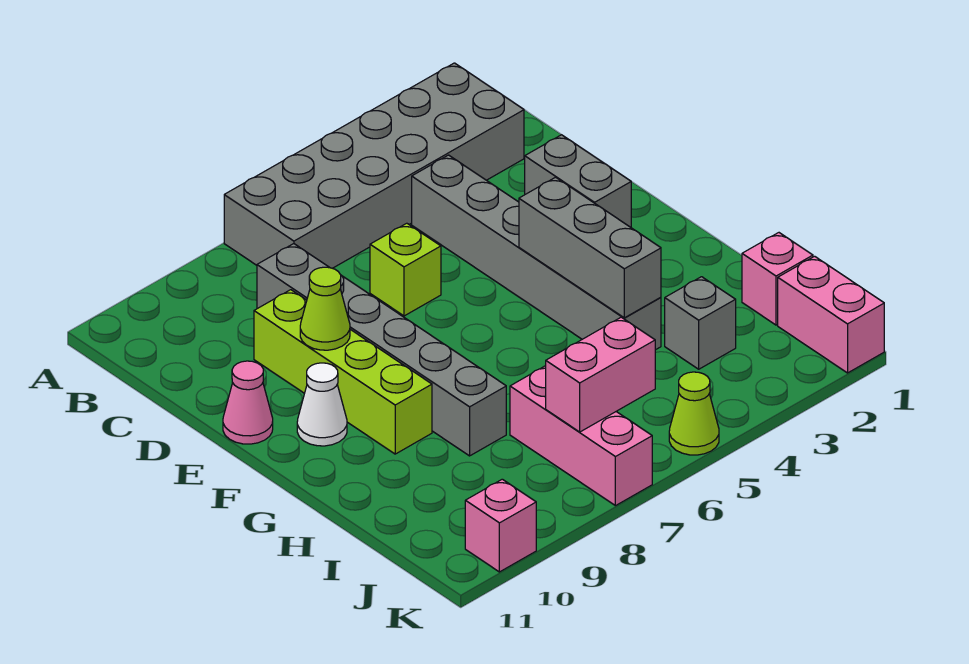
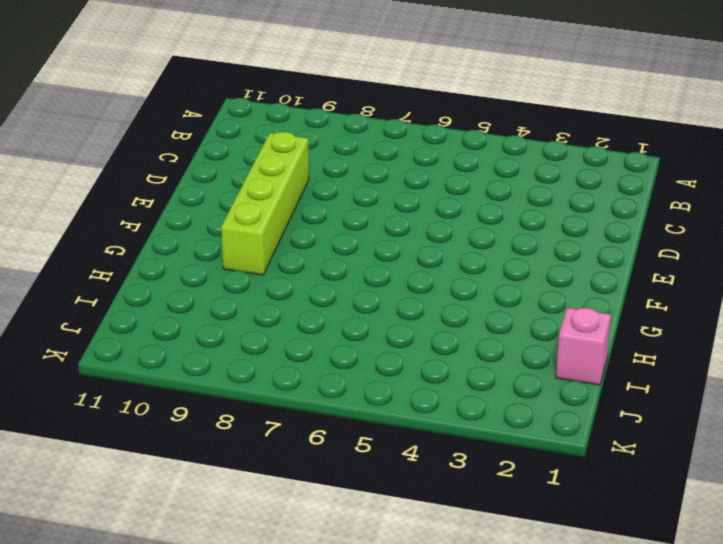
none -> grey brick A2:B7 level 1
none -> grey brick C4:H4 level 1
none -> grey brick C8:H8 level 1

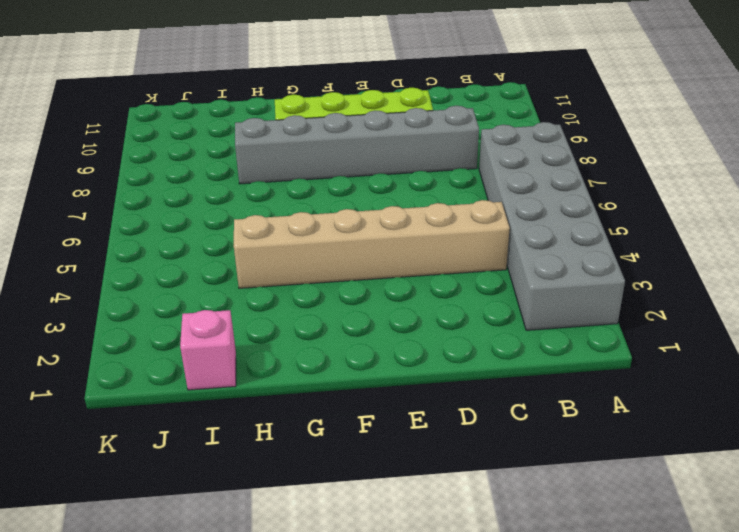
tan brick C4:H4 level 1 -> grey brick C4:H4 level 1
none -> grey brick D2:E2 level 1
none -> lime brick D6 level 1
none -> pink cone E11 level 1

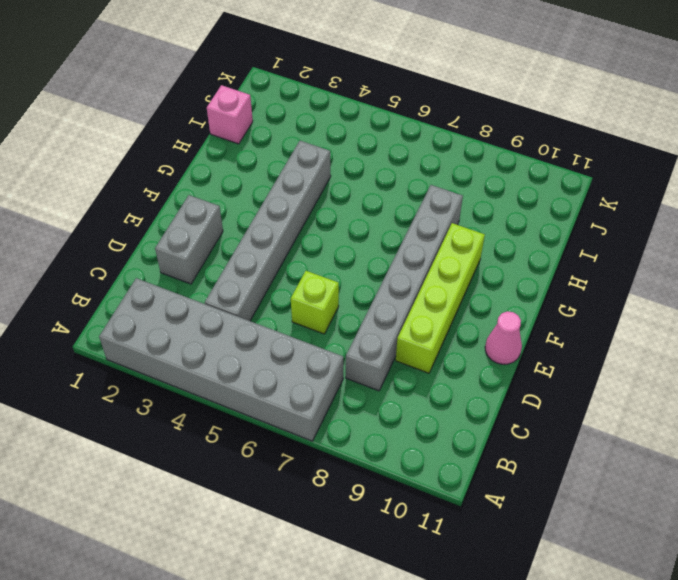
none -> white cone F10 level 1
none -> grey brick I3 level 1
none -> pink brick I7:K7 level 1

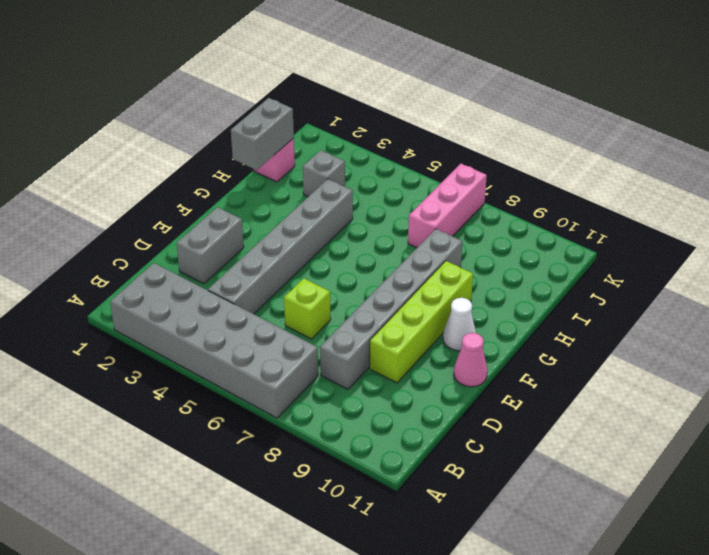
grey brick H1:I1 level 2 -> none
none -> pink brick J1:K1 level 1
none -> lime cone K5 level 1
none -> pink brick K10 level 1

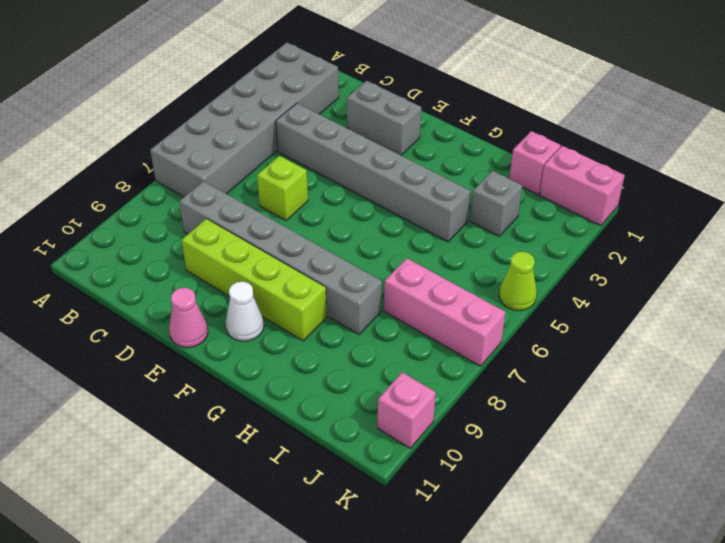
none -> lime cone E9 level 2
none -> grey brick F4:H4 level 2
none -> pink brick J6:J7 level 2

